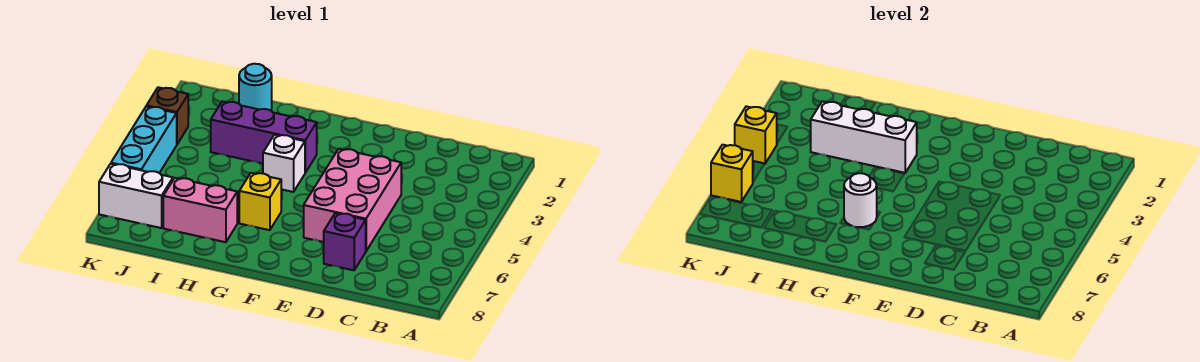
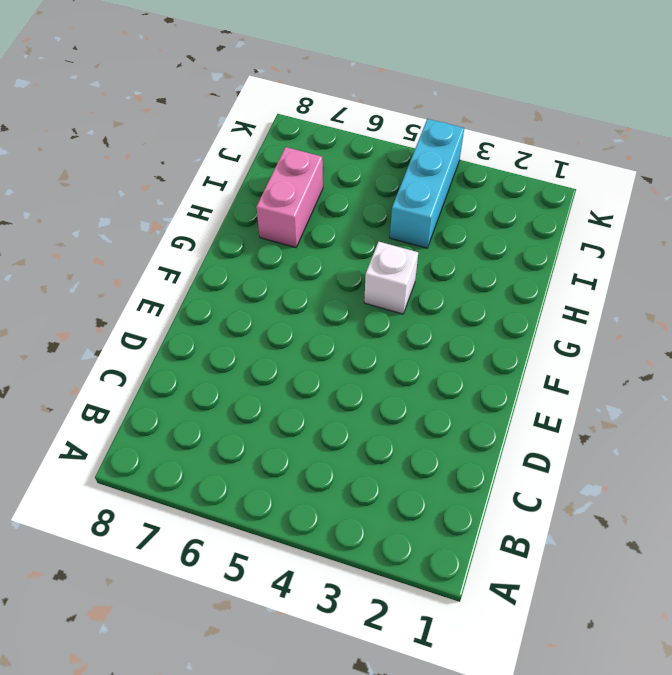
cyan brick I4:K4 level 1 -> cyan brick K4:K6 level 1
none -> pink brick D4:E6 level 1
none -> purple brick D7 level 1
none -> purple brick G3:I3 level 1

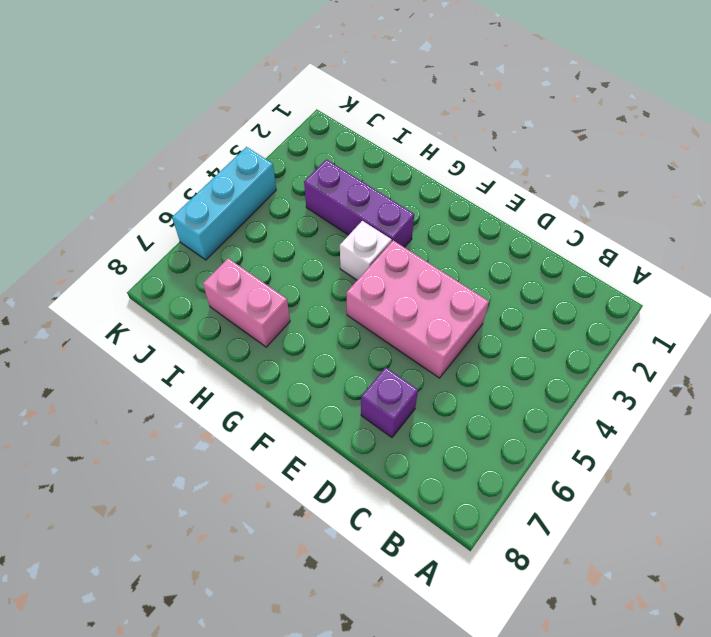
pink brick D4:F5 level 1 -> pink brick D4:E6 level 1
none -> yellow brick G6 level 1
none -> cyan round brick I1 level 1
none -> white brick J7:K7 level 1

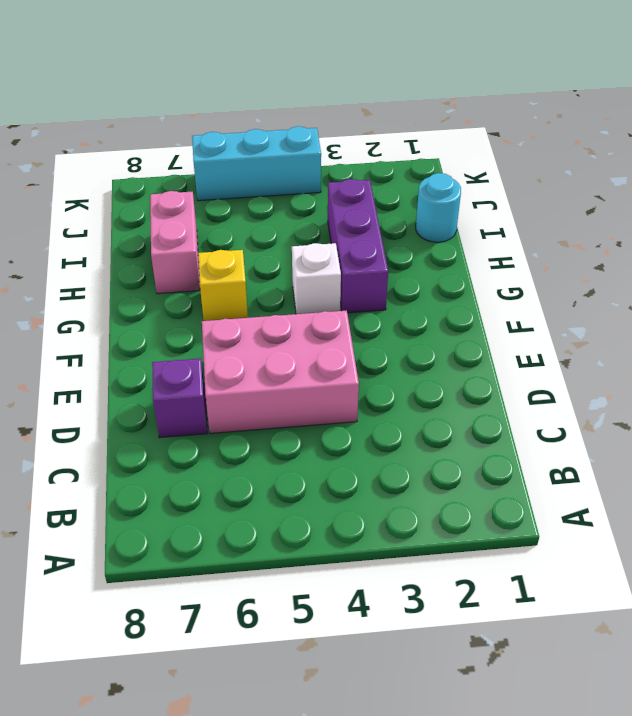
none -> white brick J7:K7 level 1
none -> brown brick K3 level 1
none -> white brick G3:I3 level 2

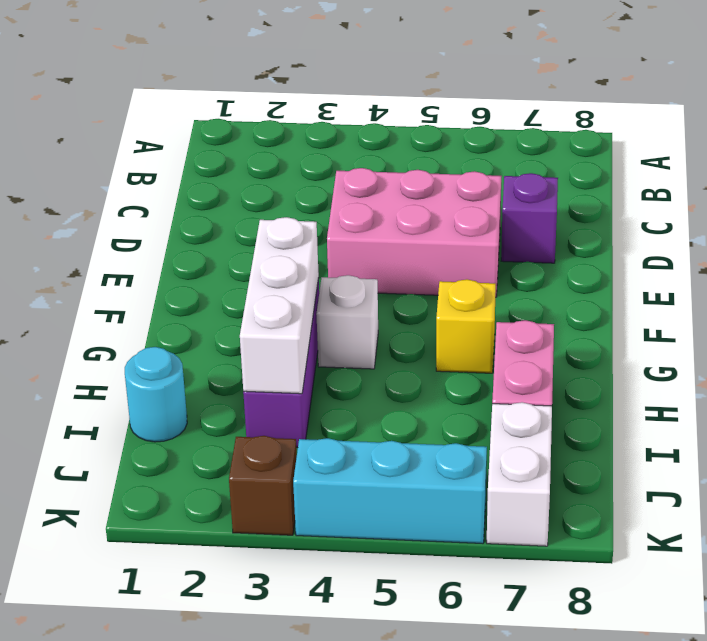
none -> white round brick G6 level 2
none -> yellow brick K4 level 2
none -> yellow brick K6 level 2

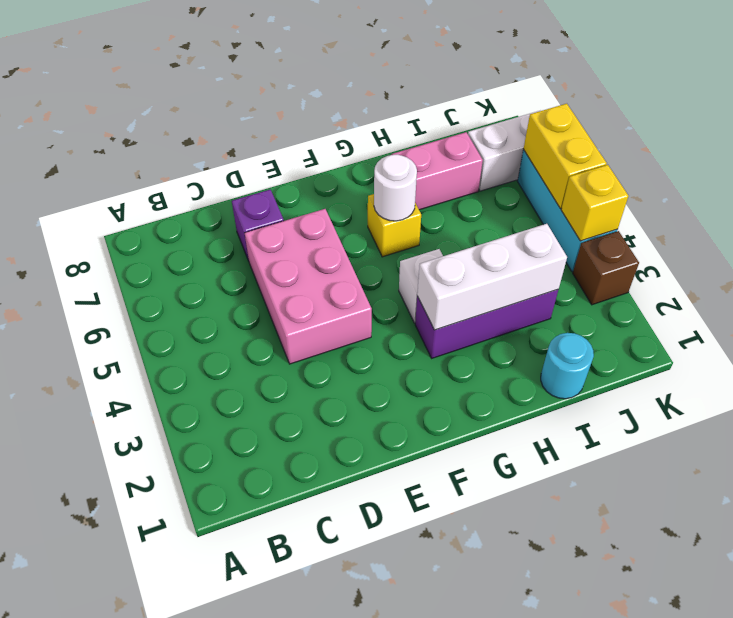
yellow brick K5:K6 level 2 -> yellow brick K6 level 2

